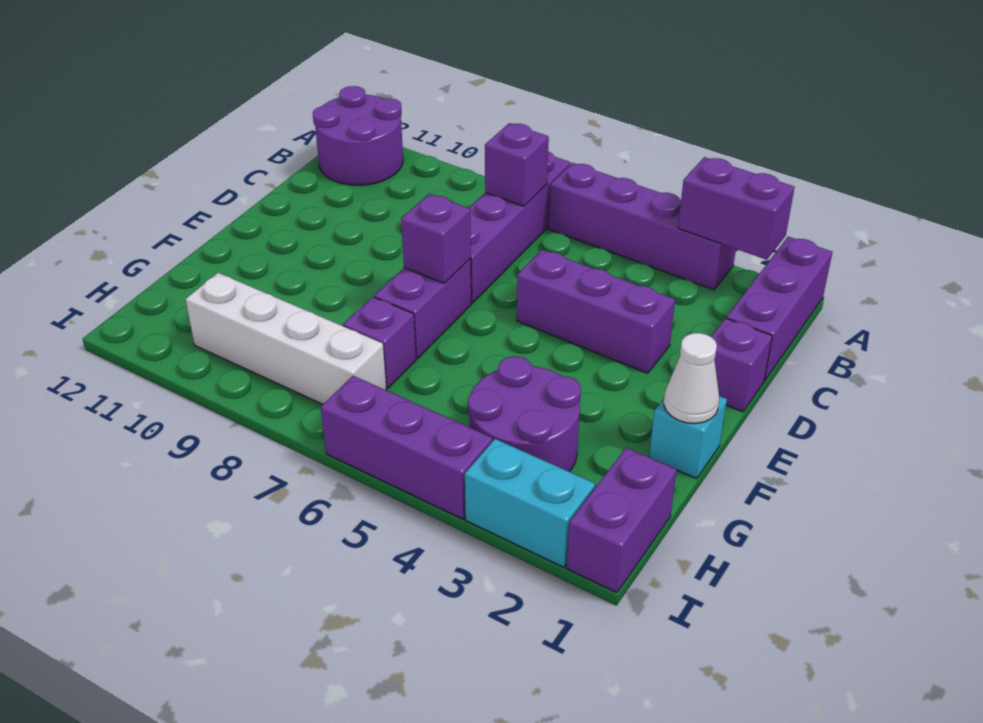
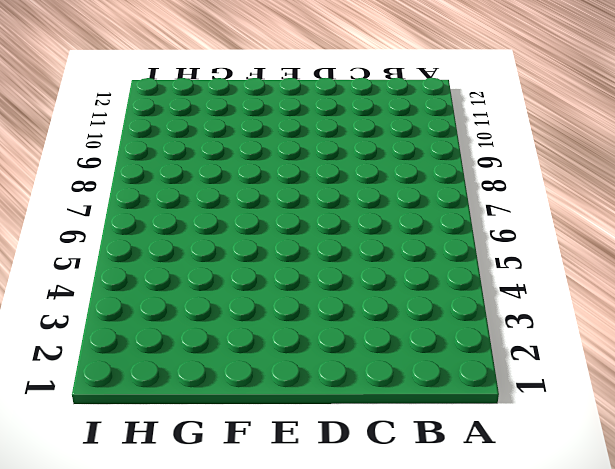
none -> purple brick A1:C1 level 1
none -> purple brick A3:A6 level 1
none -> purple brick A7:D7 level 1

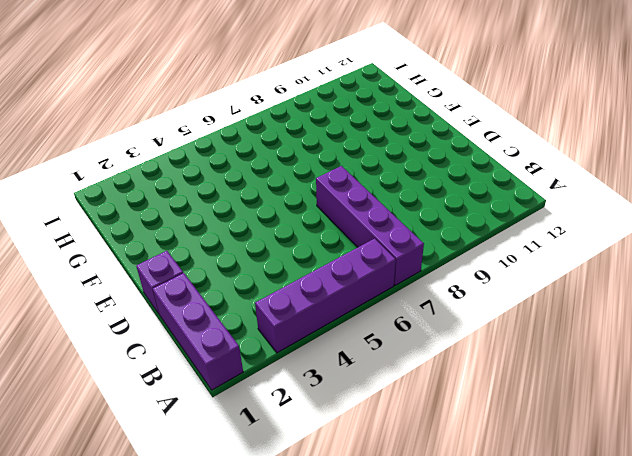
none -> purple round brick A11:B12 level 1
none -> purple brick D3:D5 level 1
none -> purple brick E7:F7 level 1

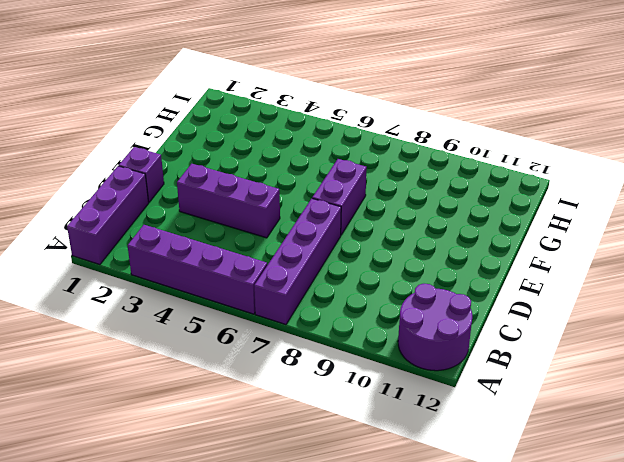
none -> cyan brick F1 level 1
none -> purple round brick G3:H4 level 1
none -> purple brick G7 level 1

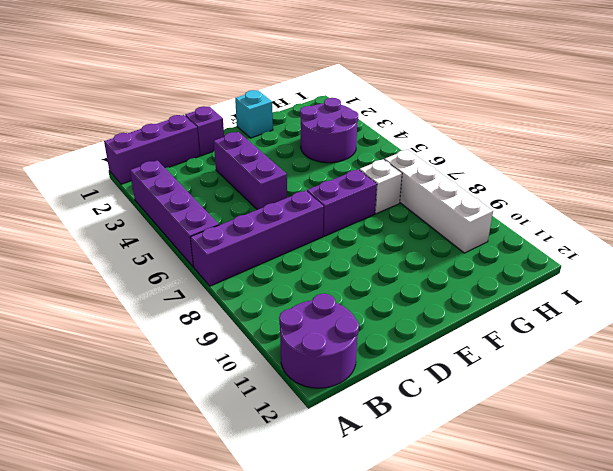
white brick G7 level 1 -> purple brick G7 level 1
none -> purple brick H1:I1 level 1
none -> cyan brick I2:I3 level 1
none -> purple brick I4:I6 level 1

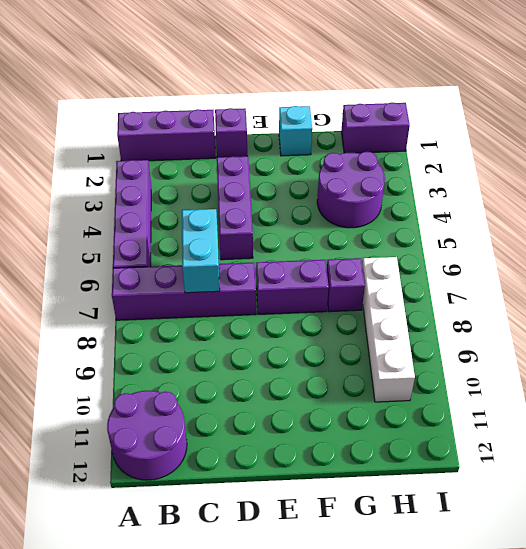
cyan brick C6:C7 level 2 -> cyan brick I2:I3 level 1
none -> purple brick I4:I6 level 1
none -> purple brick A2:A3 level 2
none -> purple brick B7 level 2

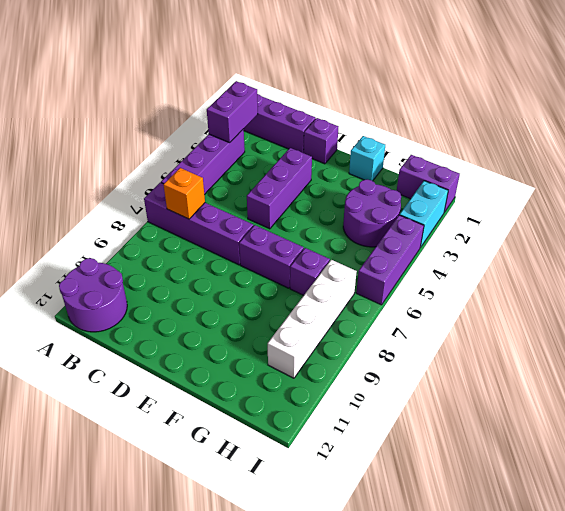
orange brick B7 level 2 -> purple brick B7 level 2
none -> purple brick E7 level 2
none -> white cone F1 level 2

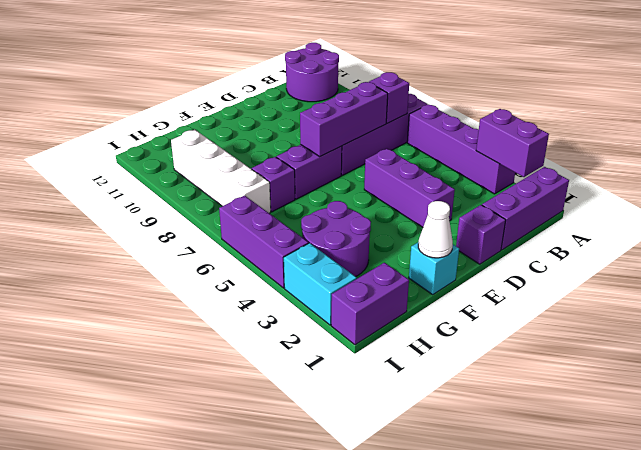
purple brick C7:E7 level 2 -> purple brick E7 level 2

